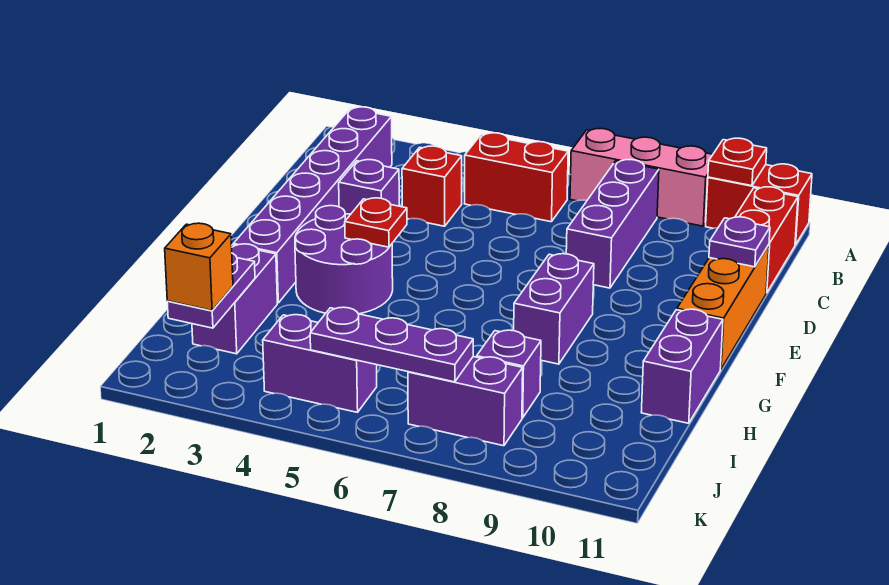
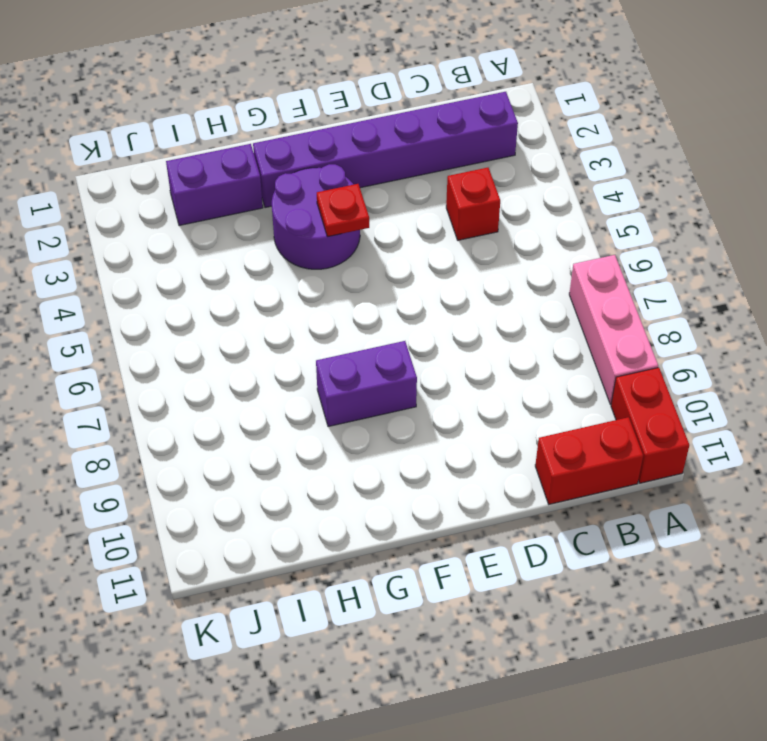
none -> red brick B5:B6 level 1
none -> purple brick B8:D8 level 1
none -> purple brick D3 level 1

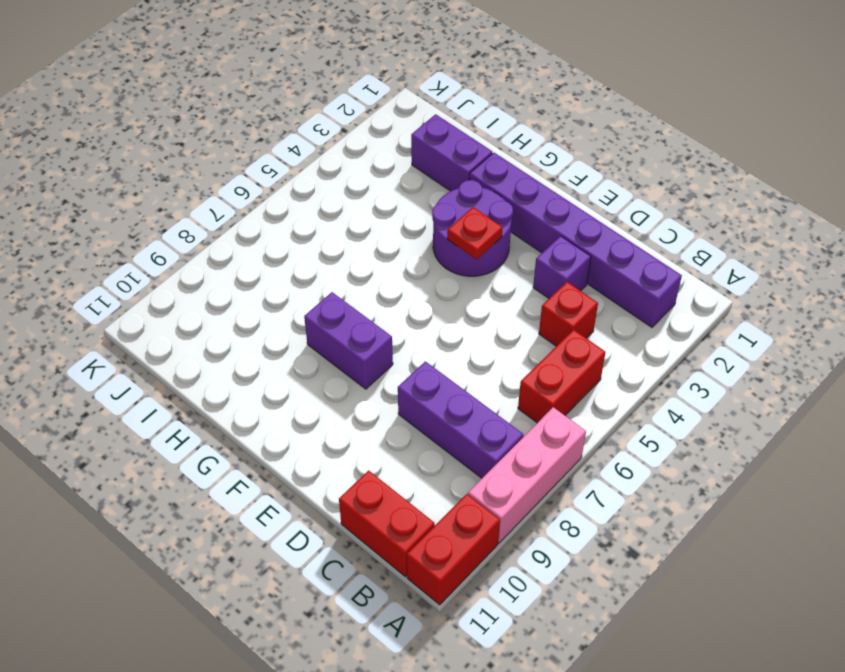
none -> orange brick D11:F11 level 1
none -> purple brick G11:H11 level 1
none -> purple brick I8 level 1

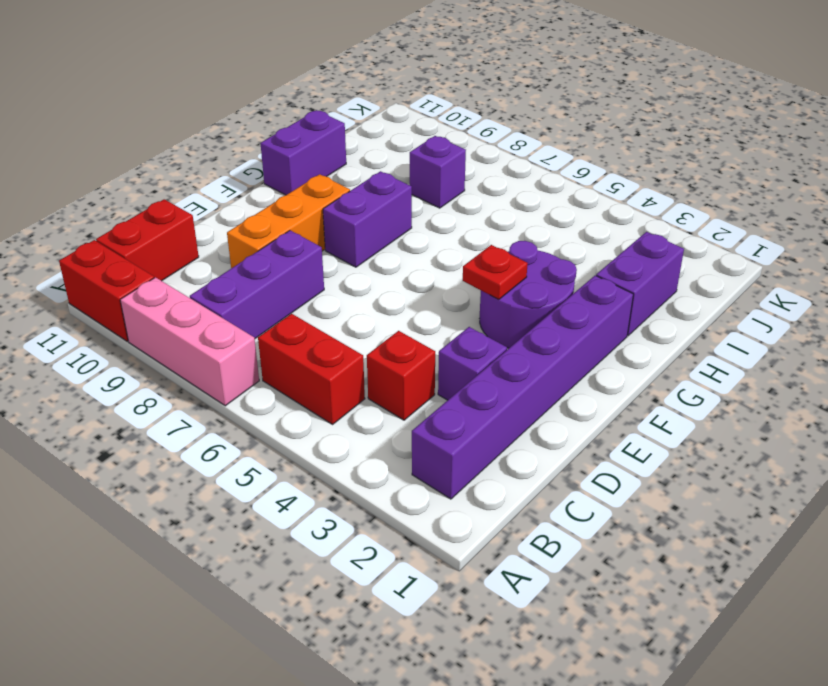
orange brick D9:F9 level 1 -> orange brick D11:F11 level 1
none -> purple brick J4:J5 level 1
none -> purple brick J7:J8 level 1
none -> red plate A10 level 2

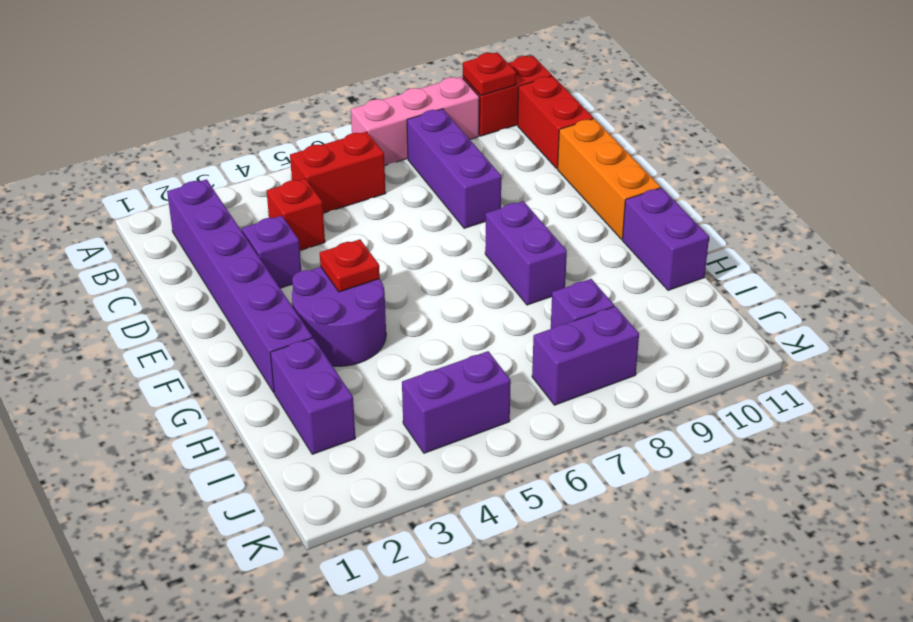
none -> purple plate D11 level 2
none -> purple plate I2:J2 level 2
none -> purple plate J5:J7 level 2

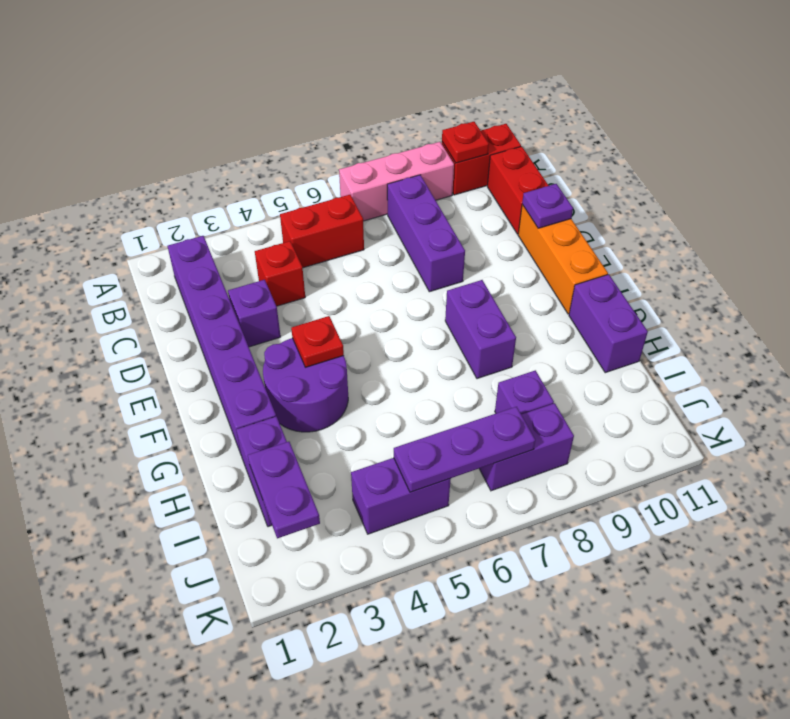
none -> orange brick J2 level 3

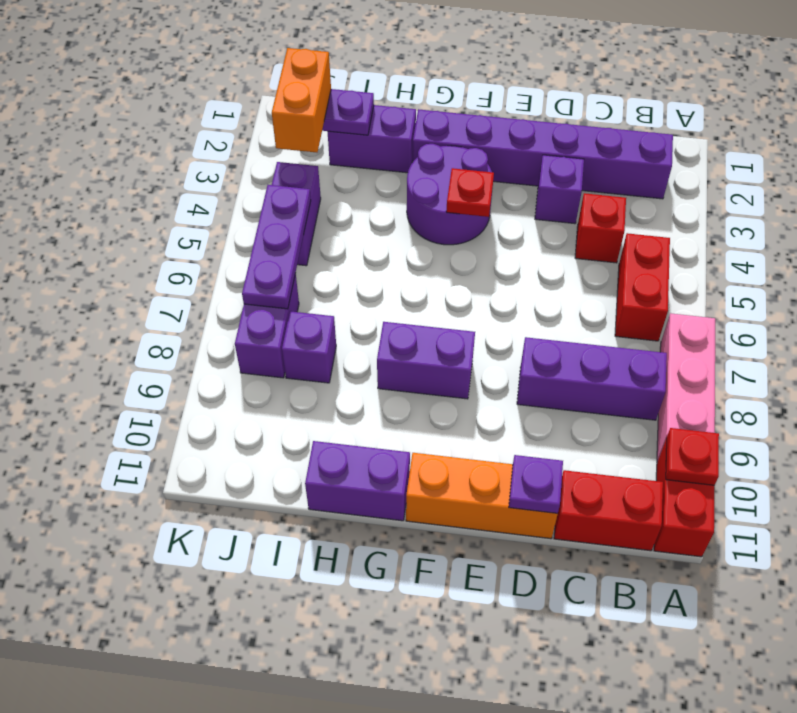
orange brick J2:J3 level 3 -> orange brick J2 level 3

